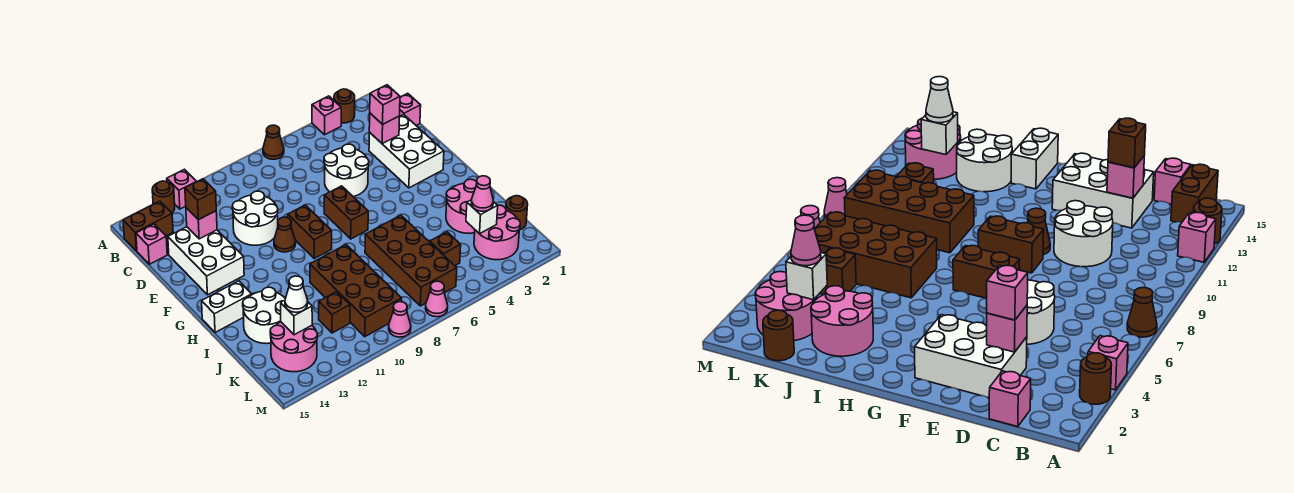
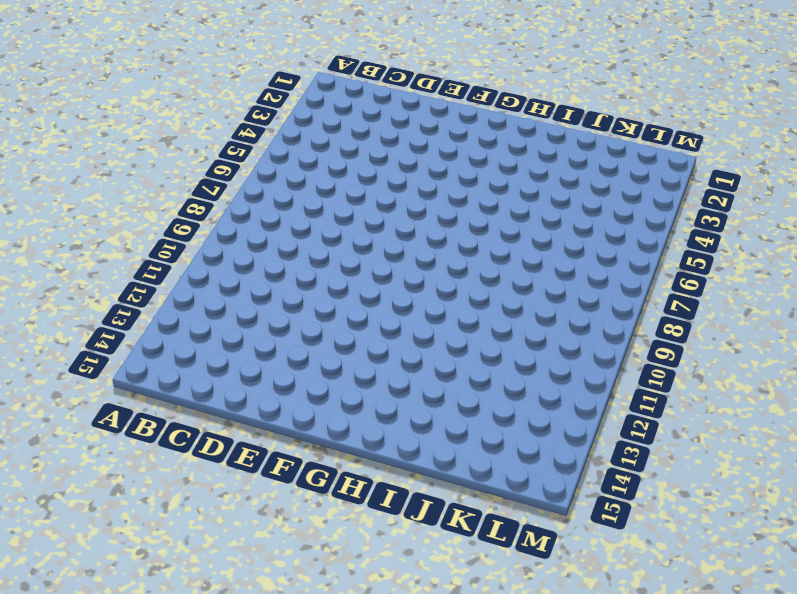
none -> brown round brick A3 level 1
none -> pink brick A4 level 1
none -> brown cone A7 level 1
none -> pink brick A12 level 1

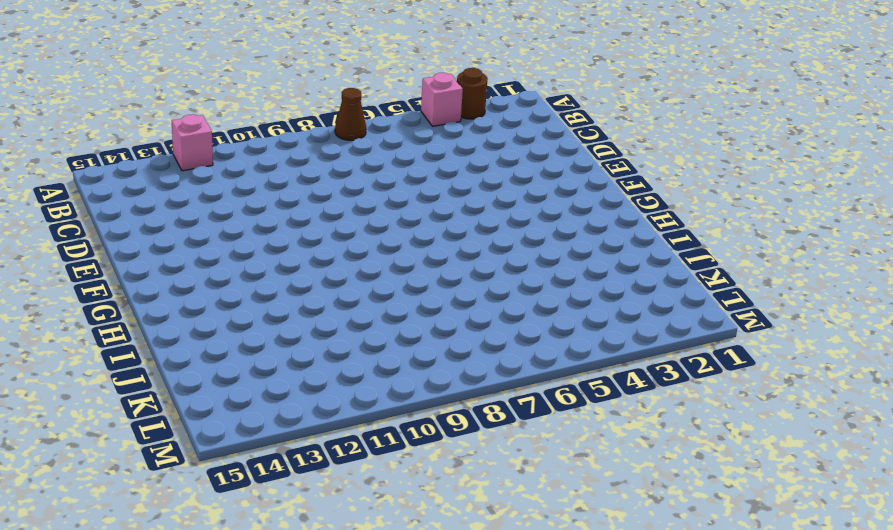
none -> brown round brick A13 level 1
none -> brown brick B14:B15 level 1
none -> pink brick C1 level 1
none -> pink brick C15 level 1

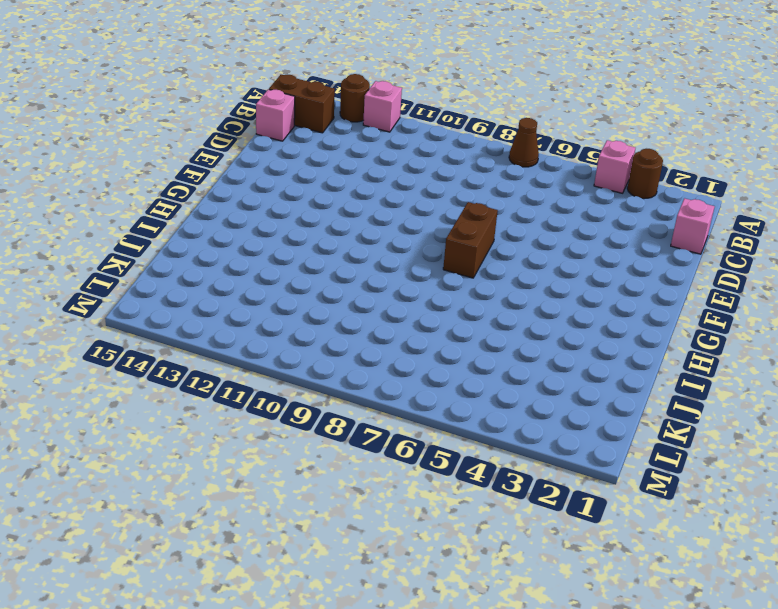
none -> white brick D2:F3 level 1
none -> white round brick D5:E6 level 1
none -> white round brick D10:E11 level 1
none -> white brick D13:F14 level 1

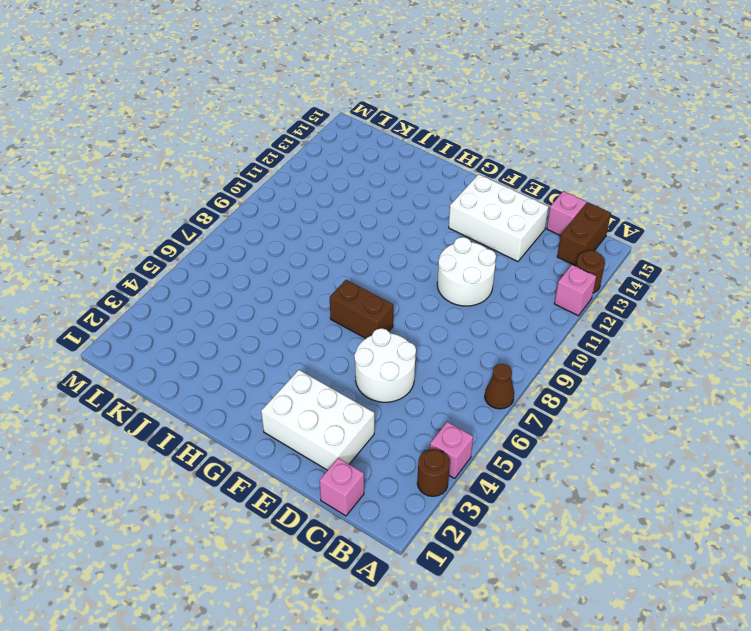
none -> brown brick F9:G9 level 1
none -> brown cone F10 level 1
none -> white brick H14:H15 level 1
none -> pink round brick I2:J3 level 1

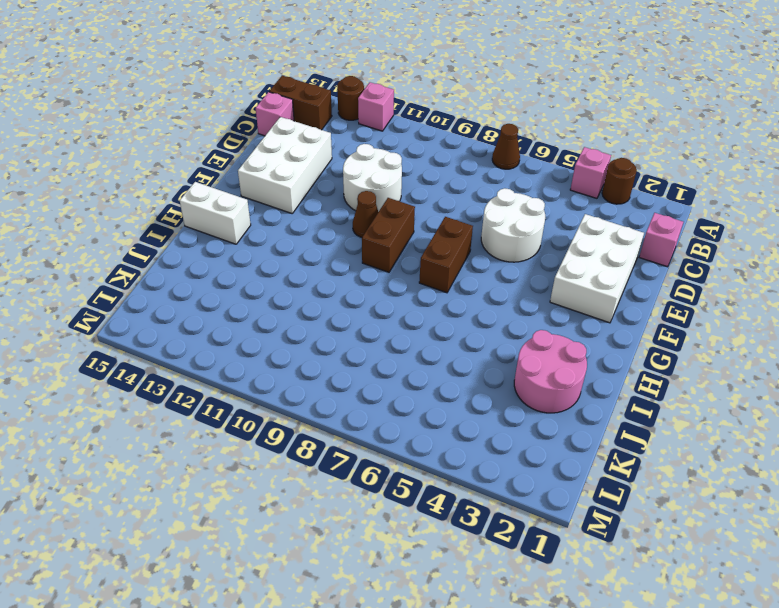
none -> brown brick I6:L7 level 1
none -> brown brick I9:L10 level 1
none -> white round brick I13:J14 level 1
none -> brown round brick K1 level 1

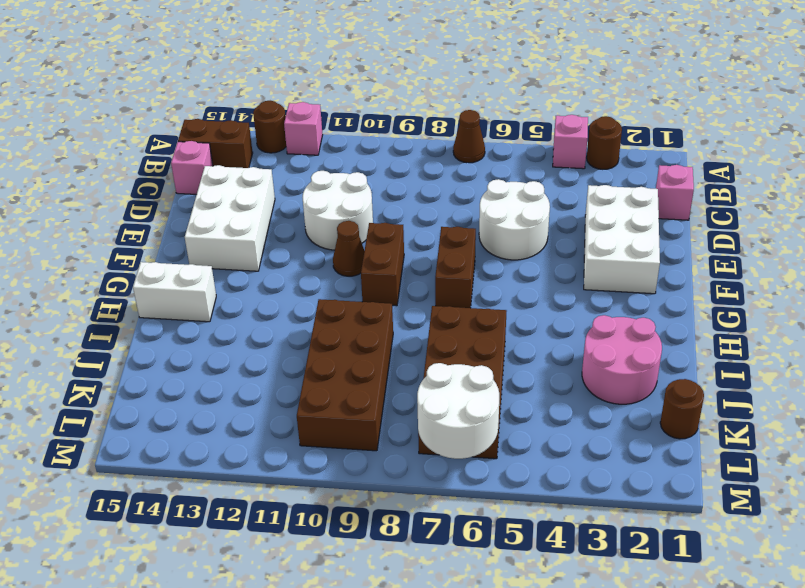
white round brick L6:M7 level 2 -> white round brick I13:J14 level 1
none -> pink round brick K2:L3 level 1
none -> brown brick K5 level 1
none -> brown brick K11 level 1
none -> pink round brick K13:L14 level 1

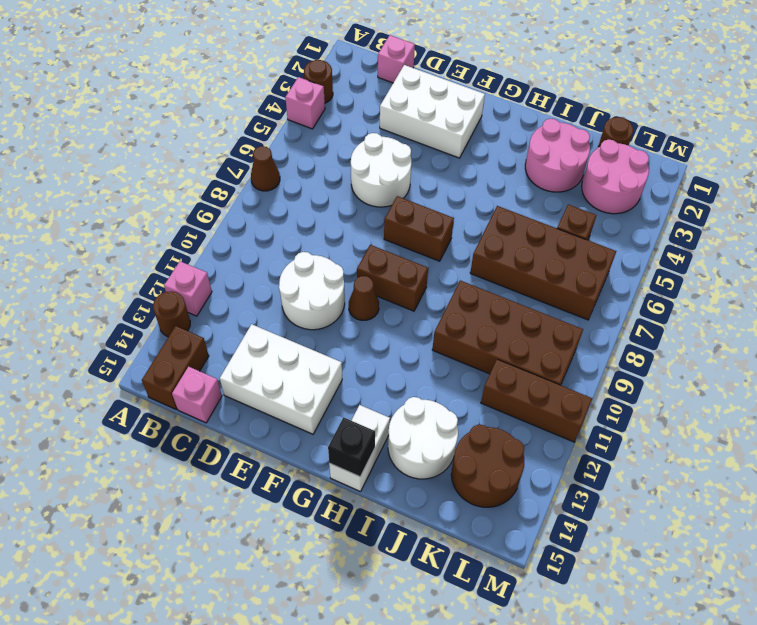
black brick H15 level 2 -> none
brown brick K11:M11 level 1 -> brown brick K11 level 1
brown round brick K13:L14 level 1 -> pink round brick K13:L14 level 1
none -> pink cone M7 level 1
none -> pink cone M9 level 1
none -> pink brick D3 level 2
none -> pink brick D13 level 2

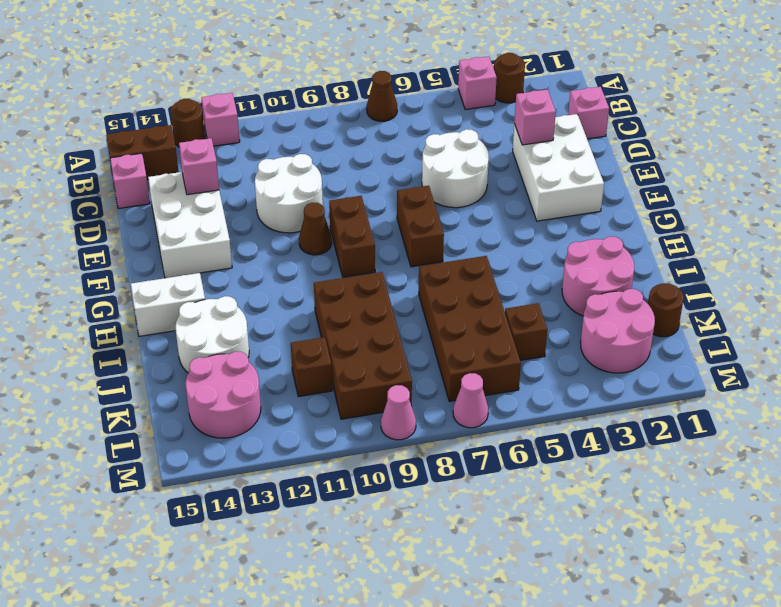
none -> white brick K3 level 2
none -> white brick K13 level 2
none -> pink brick D3 level 3
none -> brown brick D13 level 3

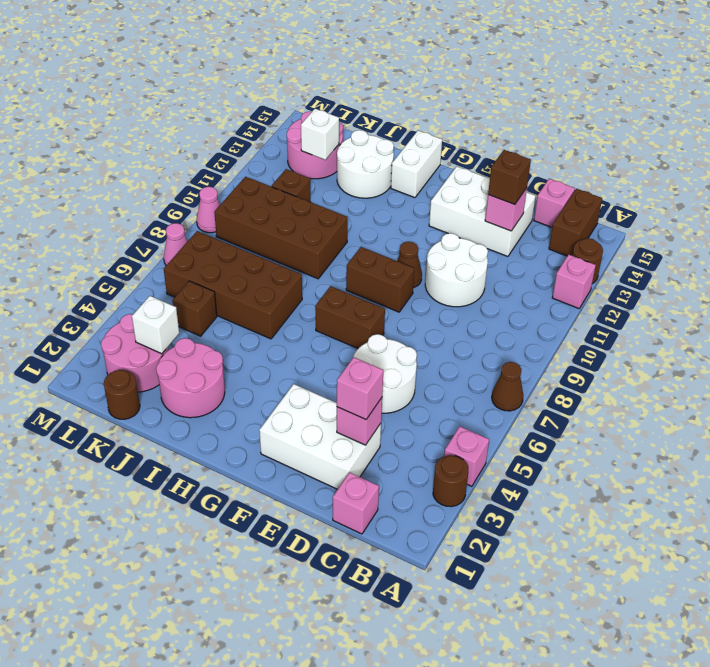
none -> pink cone K3 level 3
none -> white cone K13 level 3

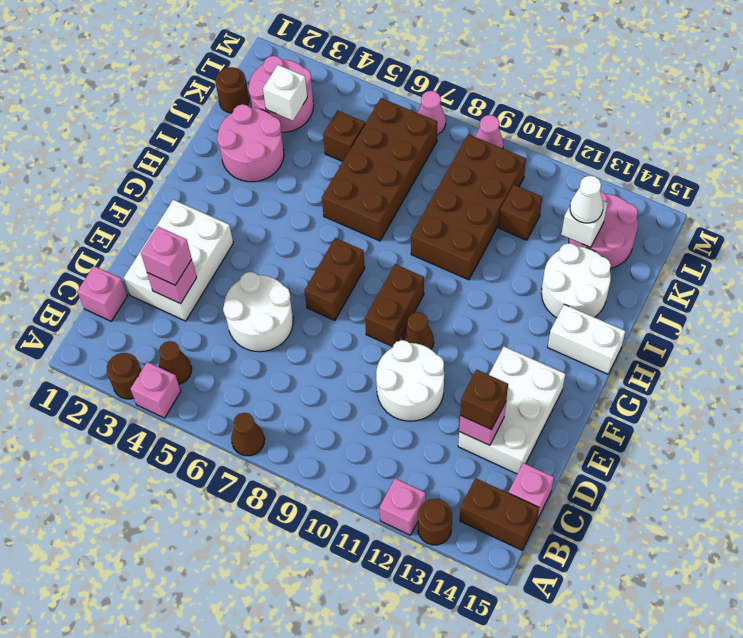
brown cone B4 level 1 -> none
none -> pink cone K3 level 3

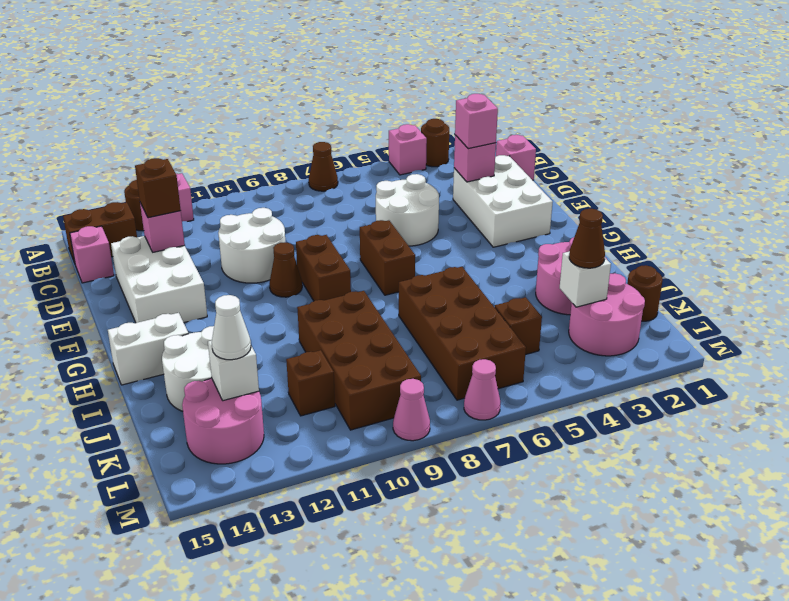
brown cone K3 level 3 -> pink cone K3 level 3

